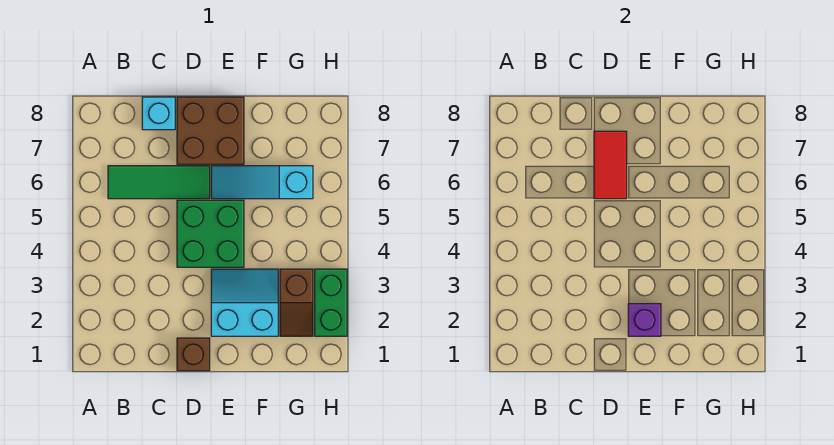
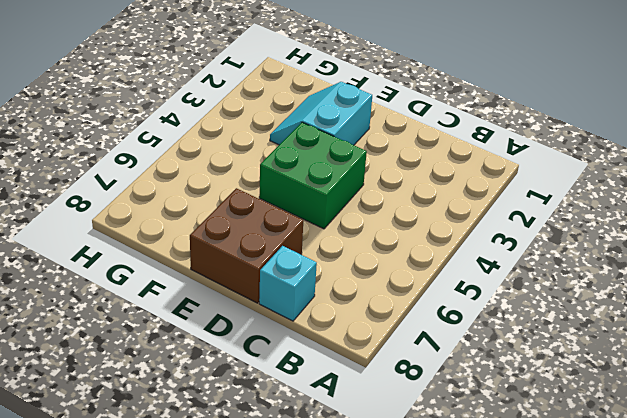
cyan slope E2:F3 level 1 top E -> cyan slope E2:F3 level 1 top 2
none -> green tile B6:D6 level 1
none -> brown brick D1 level 1

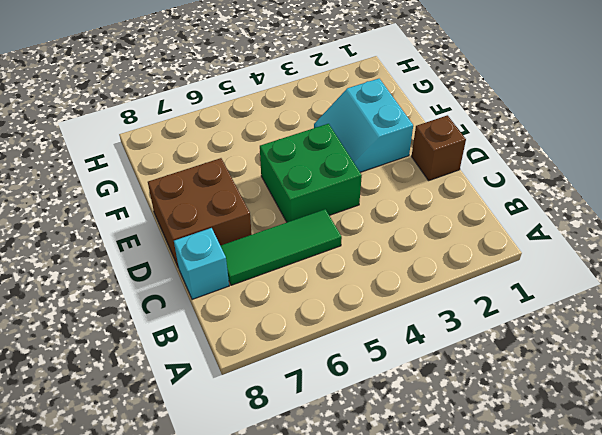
green tile C5:C7 level 1 -> green tile B6:D6 level 1
none -> cyan slope E6:G6 level 1 top G
none -> brown slope G2:G3 level 1 top 3

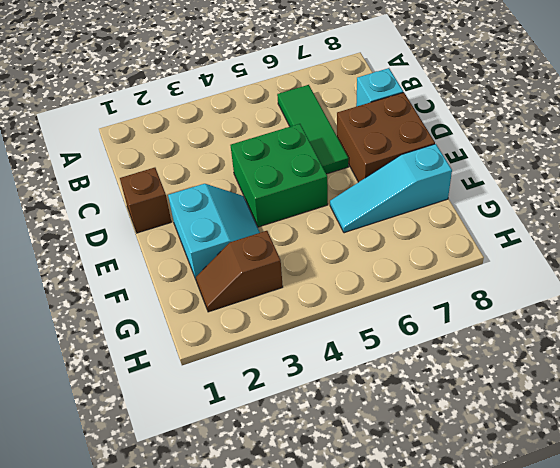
cyan slope F6:F8 level 1 top 8 -> cyan slope E6:G6 level 1 top G
none -> green brick H2:H3 level 1
none -> red tile D6:D7 level 2

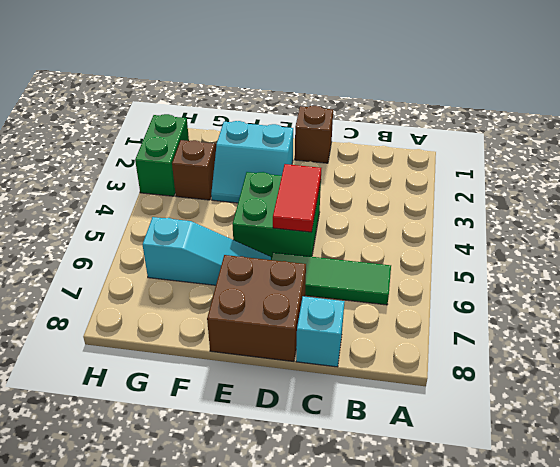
red tile D4:D5 level 2 -> red tile D6:D7 level 2
none -> purple brick E2 level 2

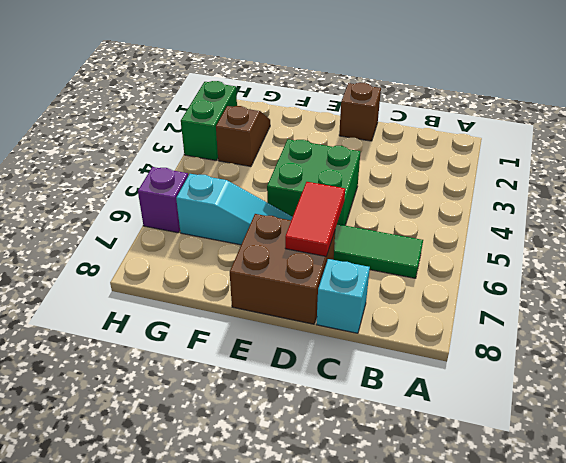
purple brick H6 level 1 -> purple brick E2 level 2
none -> cyan slope E2:F3 level 1 top 2

